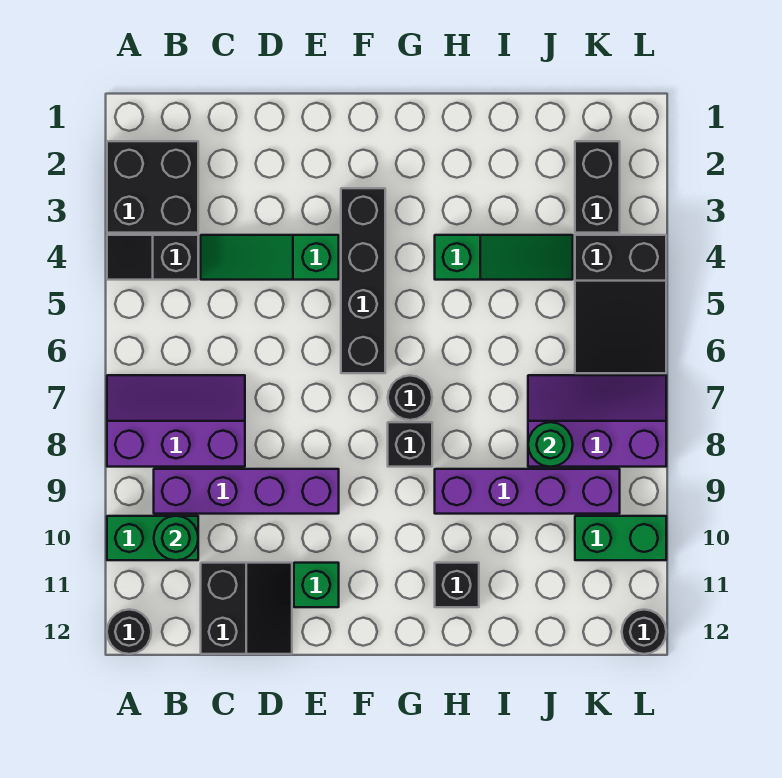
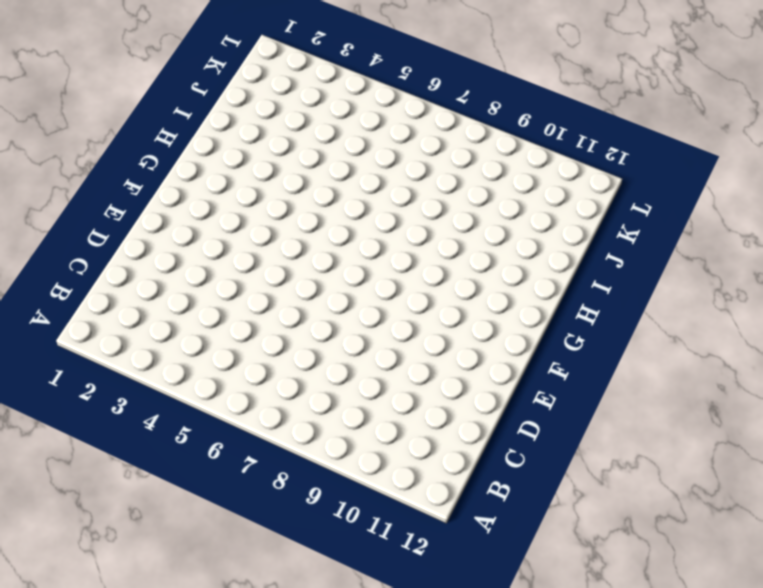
none -> black brick A2:B3 level 1
none -> black slope A4:B4 level 1 top B
none -> purple slope A7:C8 level 1 top 8

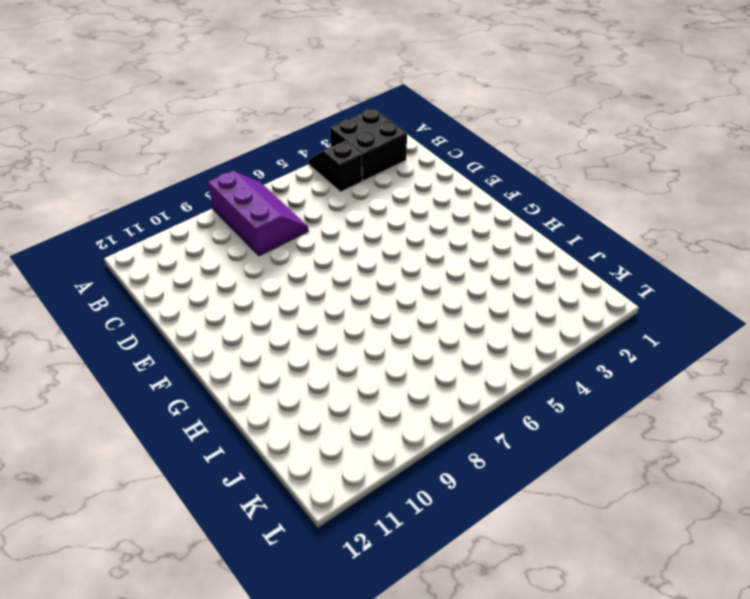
none -> green brick A10:B10 level 1
none -> black round brick A12 level 1
none -> purple brick B9:E9 level 1

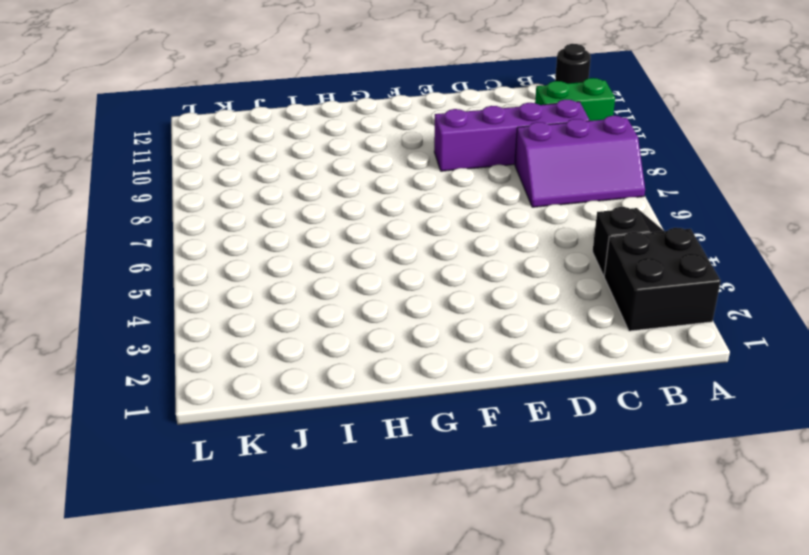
none -> green slope C4:E4 level 1 top E
none -> black slope C11:D12 level 1 top C
none -> green brick E11 level 1

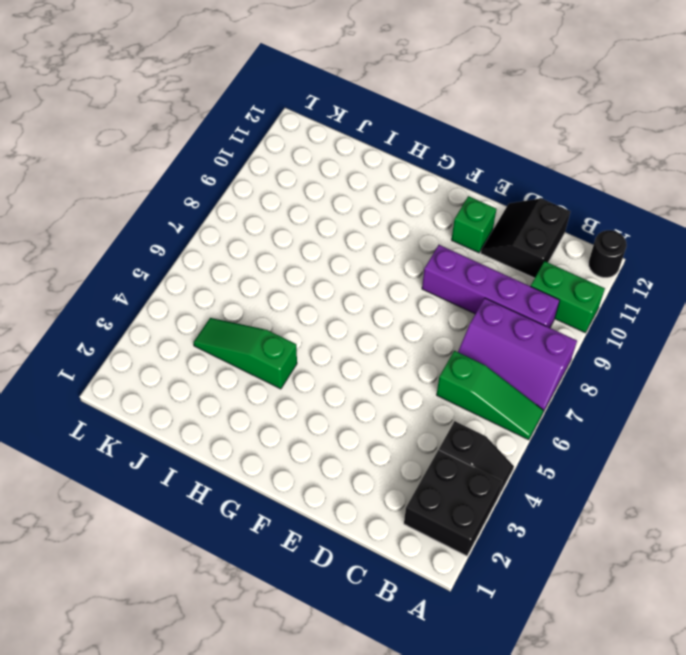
green slope A6:C6 level 1 top C -> green slope C4:E4 level 1 top E
none -> black brick F3:F6 level 1
none -> black round brick G7 level 1
none -> black brick G8 level 1

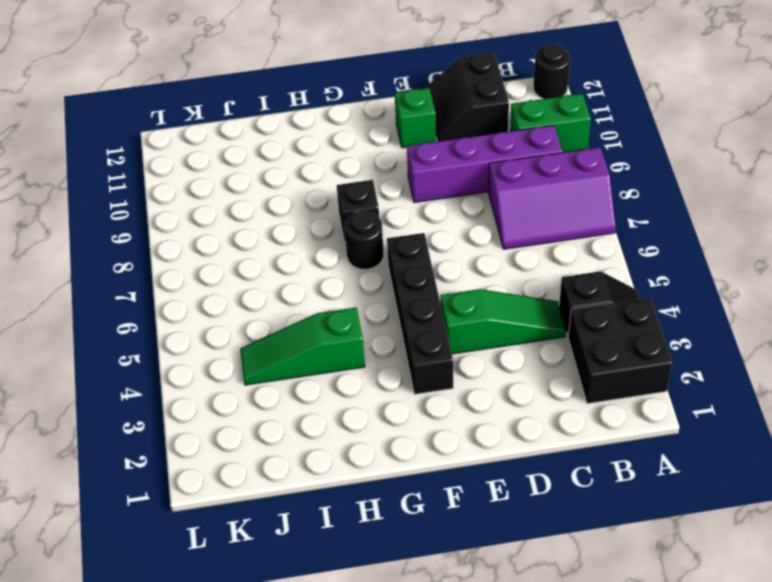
none -> purple brick H9:K9 level 1
none -> black brick H11 level 1
none -> purple slope J7:L8 level 1 top 8

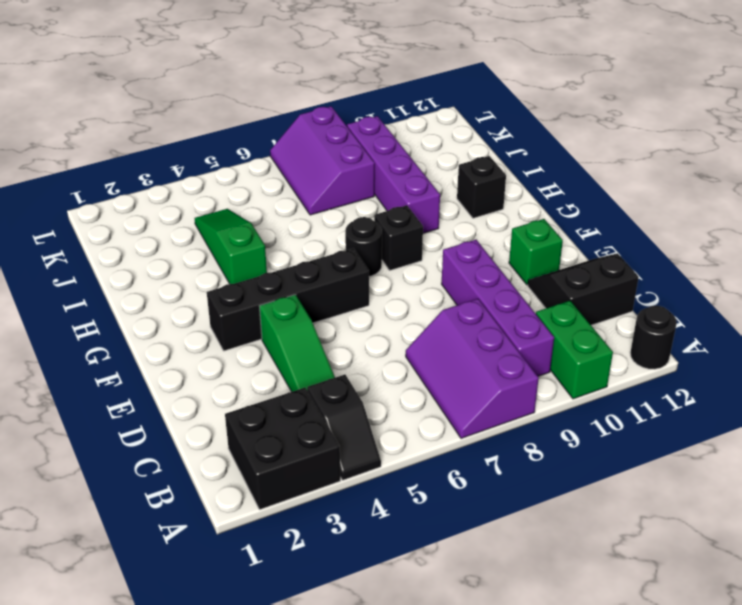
none -> black brick K2:K3 level 1
none -> black slope K4:L6 level 1 top 4
none -> green brick K10:L10 level 1

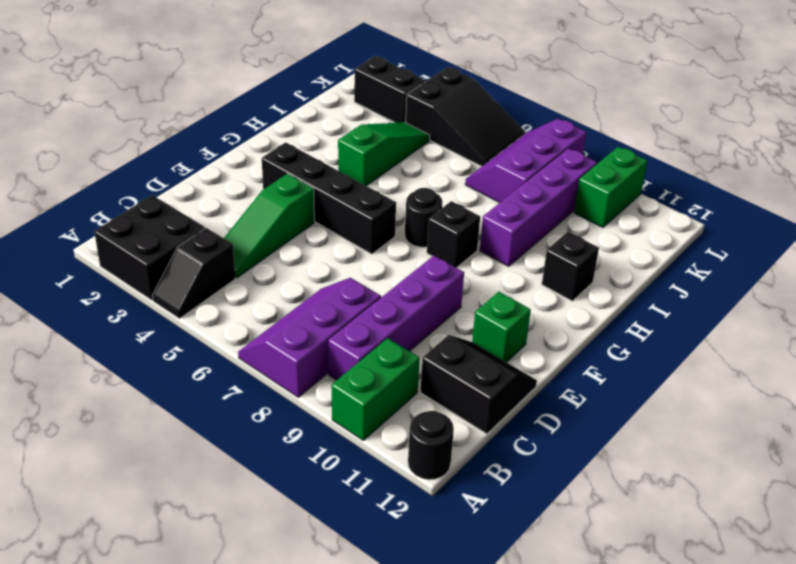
none -> black round brick L12 level 1
none -> green round brick B10 level 2
none -> green round brick J8 level 2

